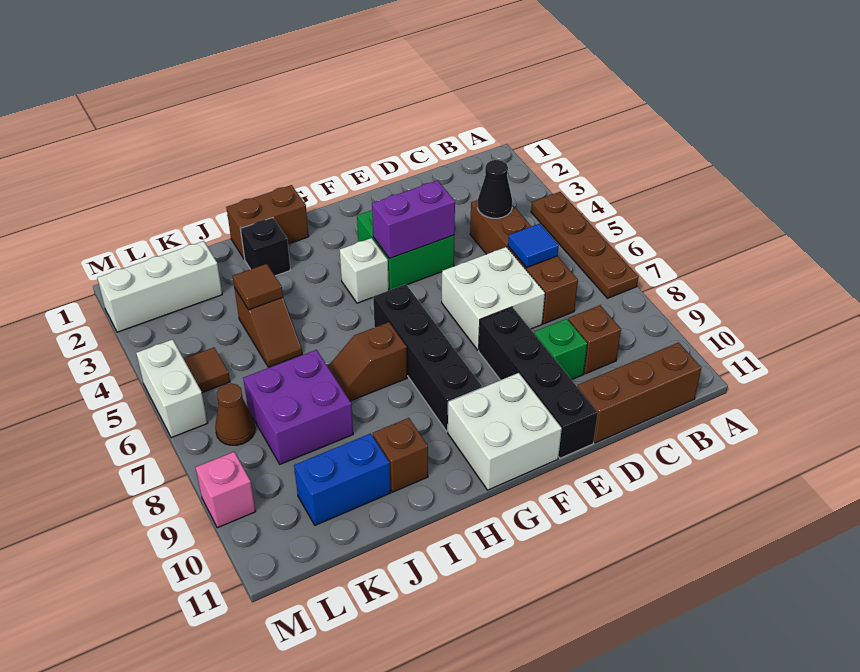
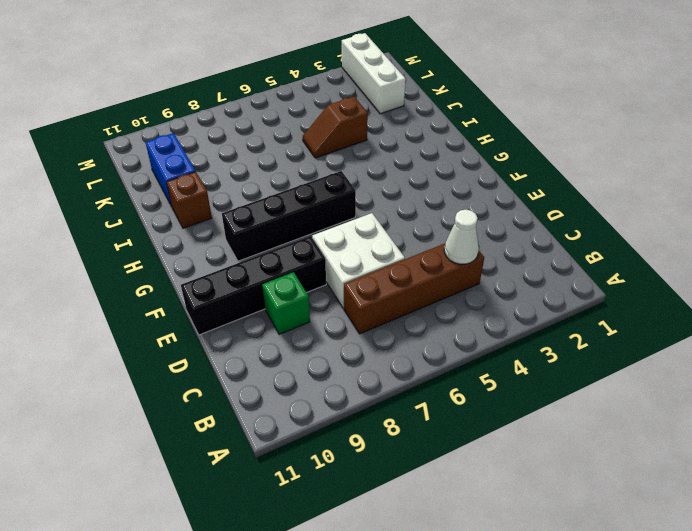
white cone C4 level 2 -> black cone C4 level 2
none -> brown plate A4:A7 level 1
none -> brown brick B11:D11 level 1
none -> brown brick C9 level 1

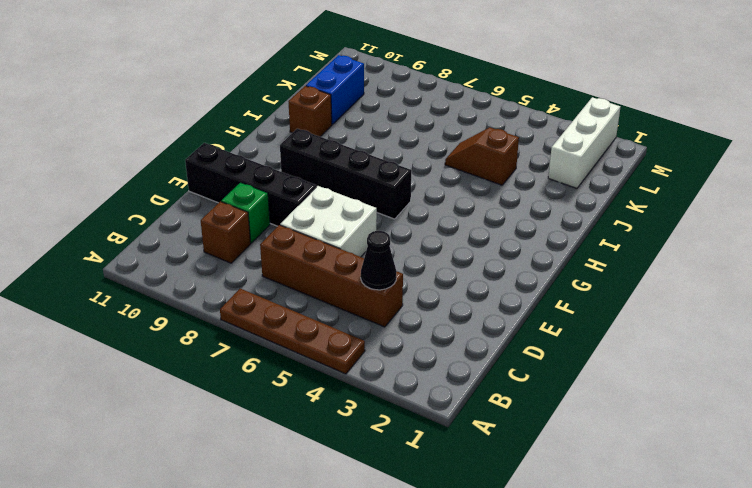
none -> brown brick B11:D11 level 1
none -> green brick E3:F4 level 1
none -> white brick F10:G11 level 1

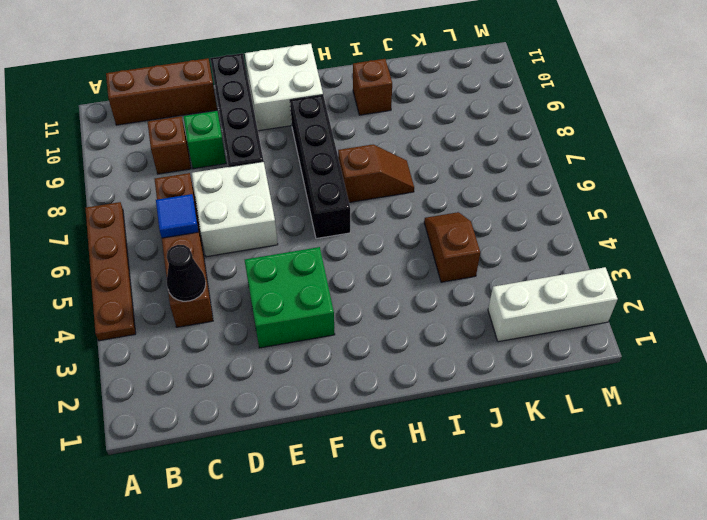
none -> white brick G4 level 1
none -> brown brick H1:I1 level 1
none -> black brick I2 level 1

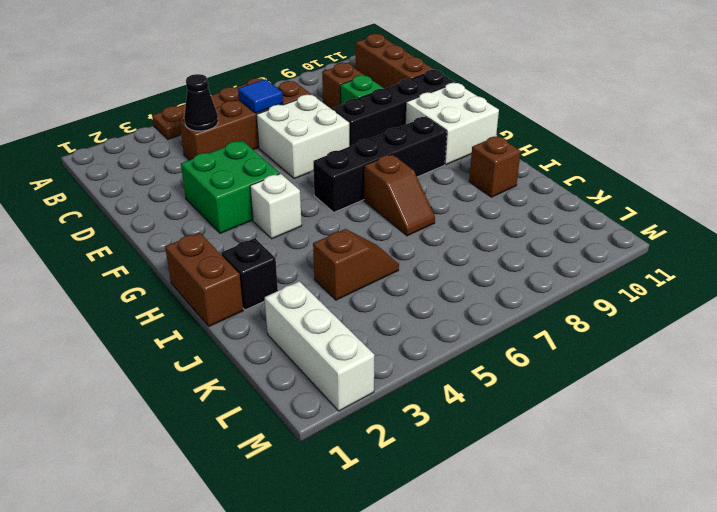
none -> purple brick J7:K8 level 1
none -> blue brick J10:K10 level 1
none -> brown tile L5 level 1

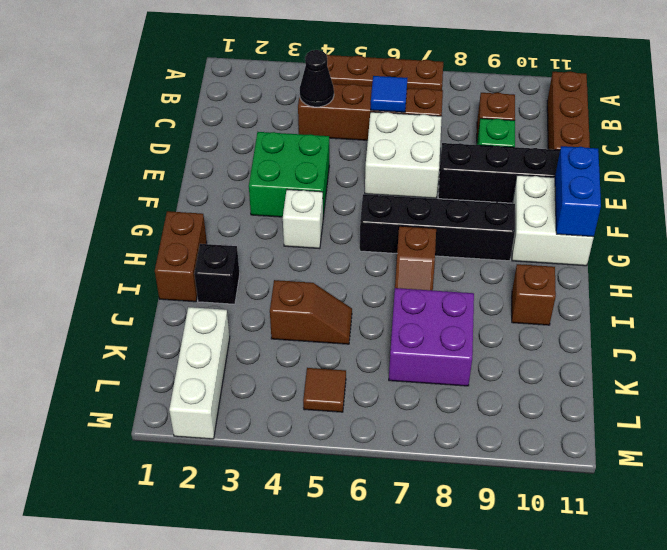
blue brick F11:G11 level 2 -> blue brick J10:K10 level 1
none -> brown cone L7 level 1
none -> white brick M5:M6 level 1
none -> pink brick M9 level 1

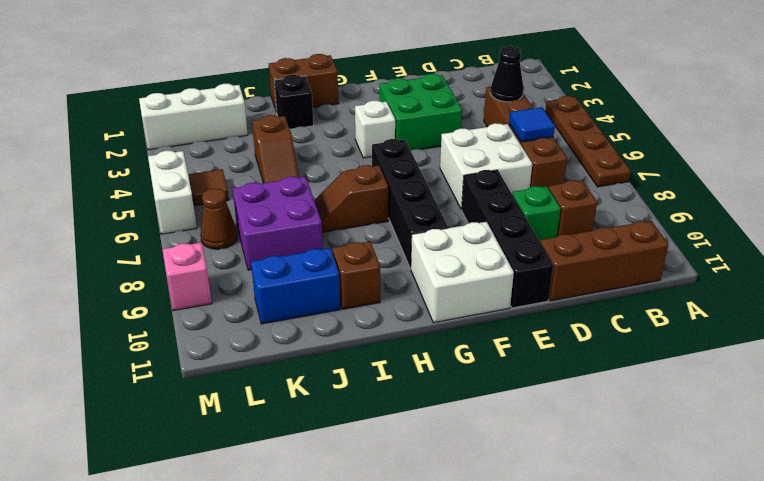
none -> purple brick E4:F4 level 2
none -> brown tile J4 level 2

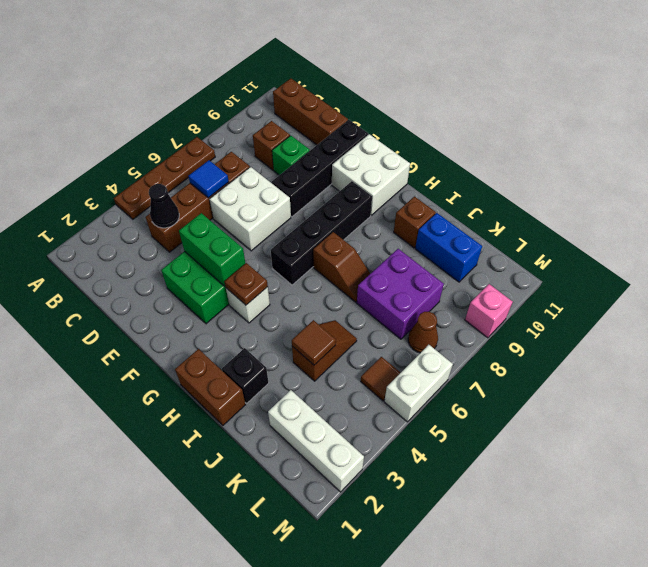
green brick E4:F4 level 2 -> purple brick E4:F4 level 2
brown plate G4 level 2 -> none

